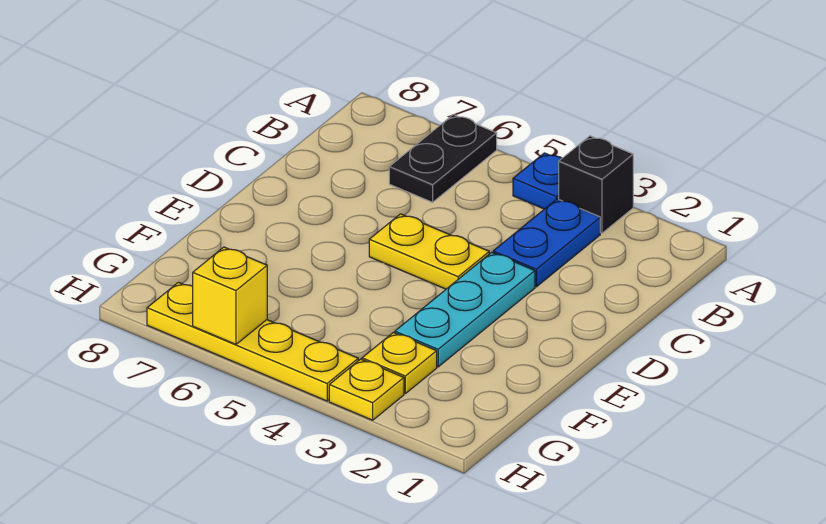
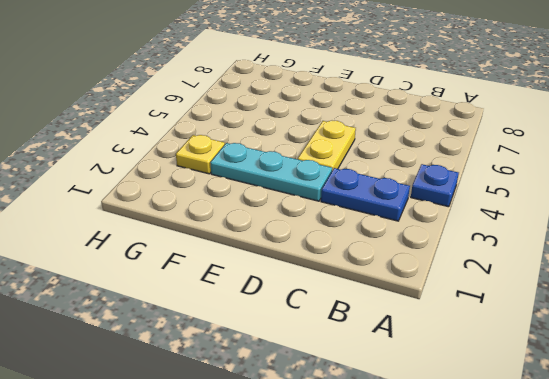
none -> black brick A3 level 1
none -> black plate A6:B6 level 1

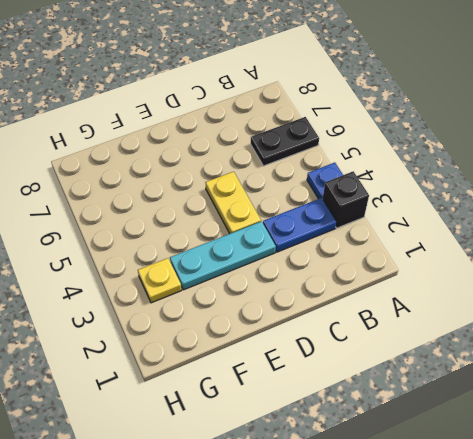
none -> yellow plate H3 level 1
none -> yellow plate H4:H7 level 1

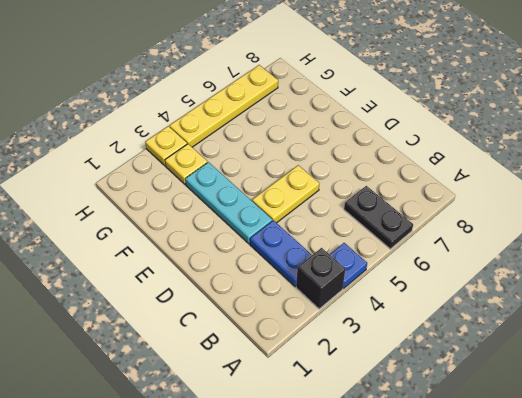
none -> yellow brick H6 level 2

